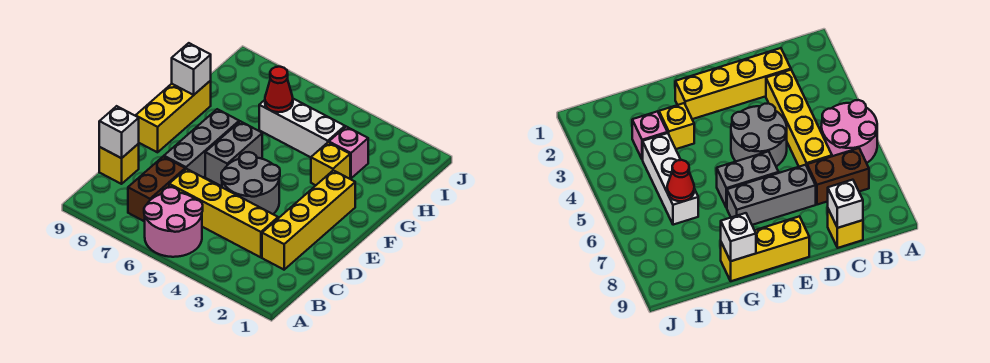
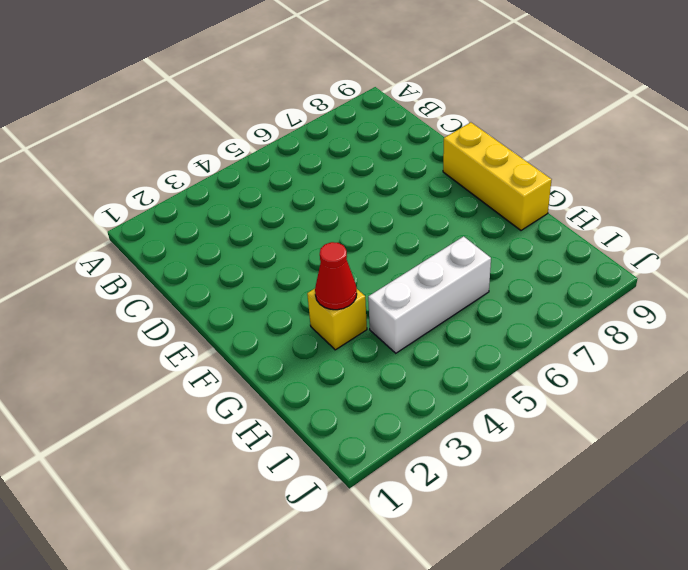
red cone G3 level 2 -> red cone H6 level 2
none -> pink round brick A5:B6 level 1
none -> brown brick B7:C7 level 1
none -> yellow brick C2:F2 level 1

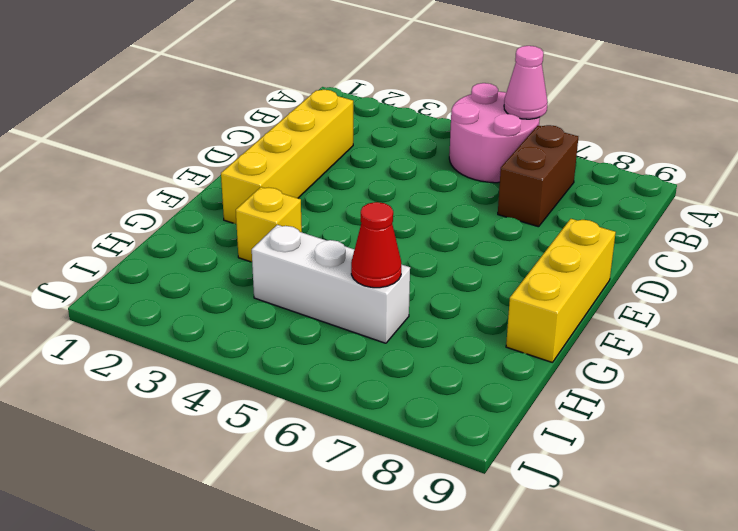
pink cone A6 level 2 -> none
none -> yellow brick C3:C6 level 1
none -> yellow brick C9 level 1
none -> grey round brick D4:E5 level 1

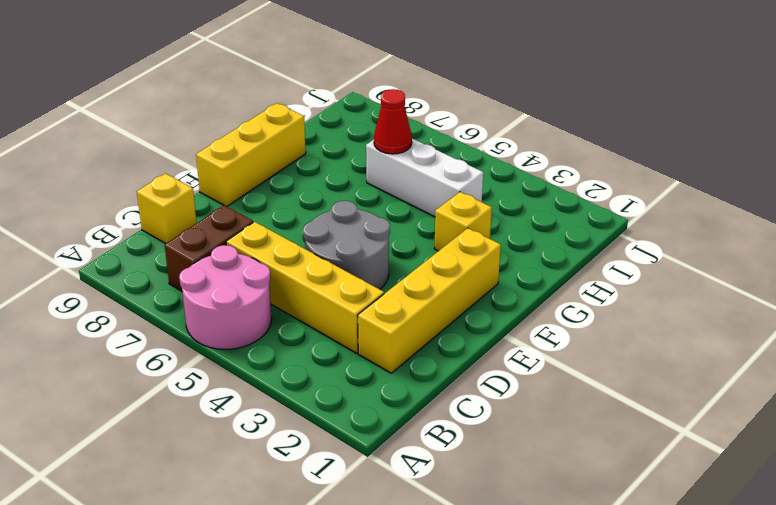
none -> grey brick D7:F7 level 1
none -> grey brick E6:F6 level 1
none -> pink brick H3 level 1

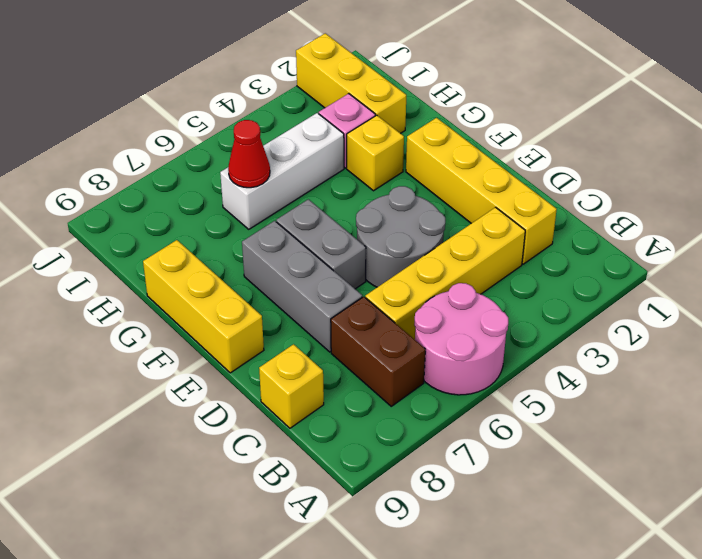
yellow brick H2:J2 level 1 -> none
none -> white brick C9 level 2
none -> white brick G9 level 2

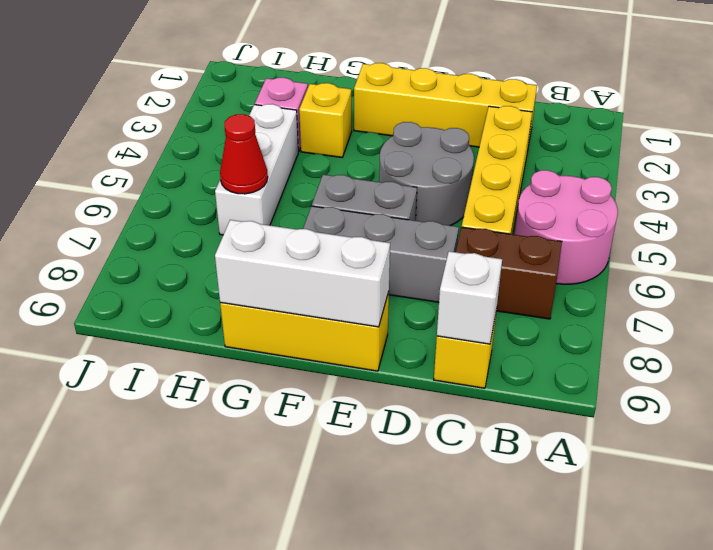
white brick E9:G9 level 2 -> white brick G9 level 2

